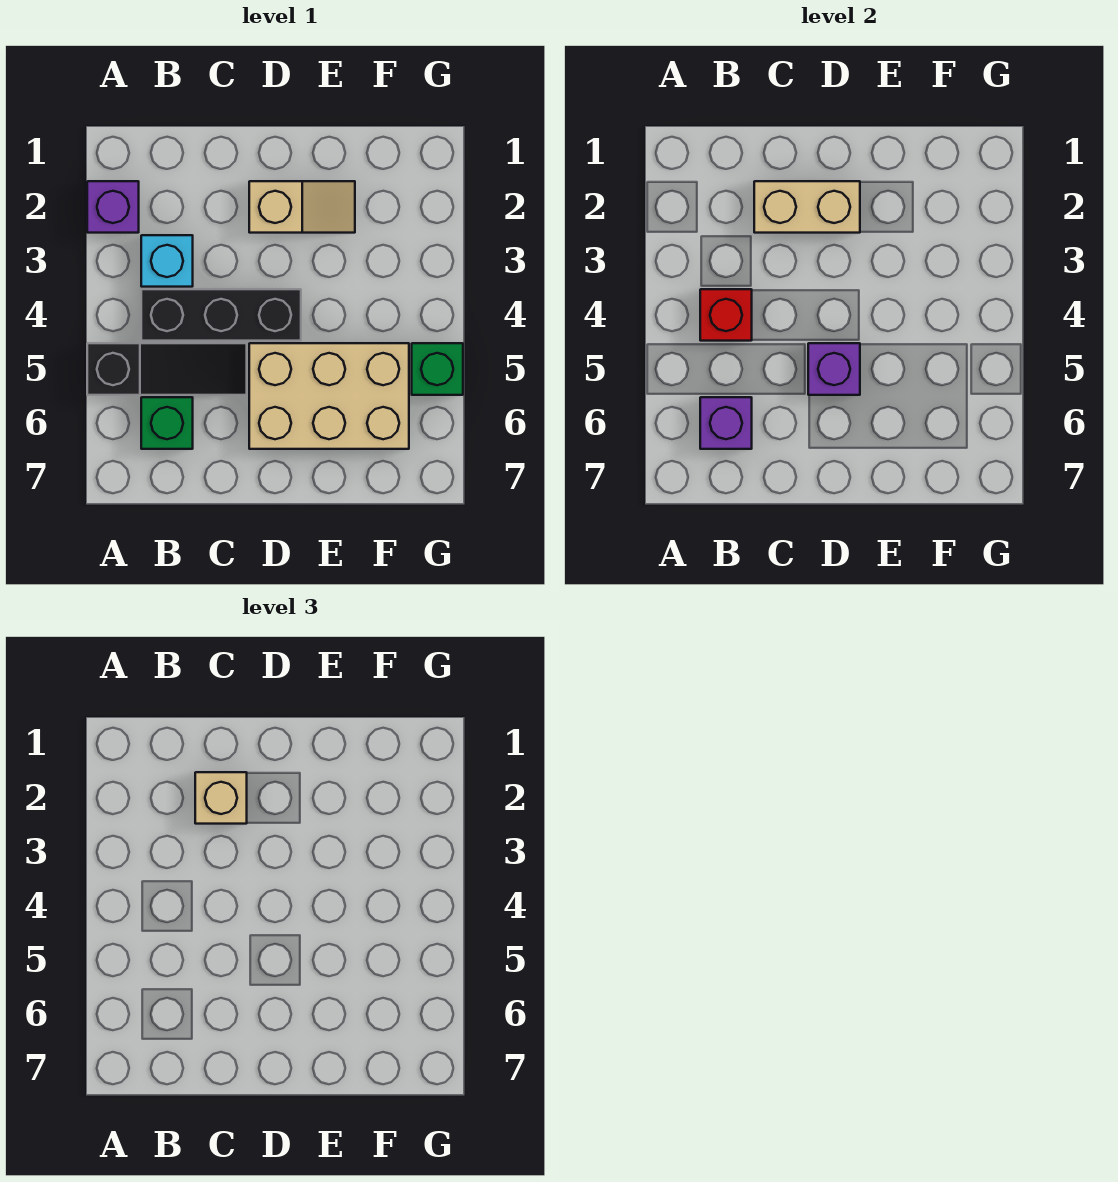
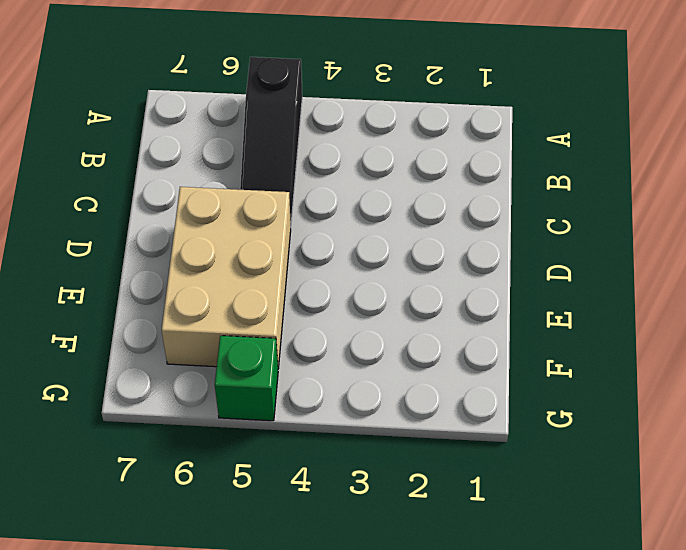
none -> purple brick A2 level 1
none -> cyan brick B3 level 1
none -> black brick B4:D4 level 1

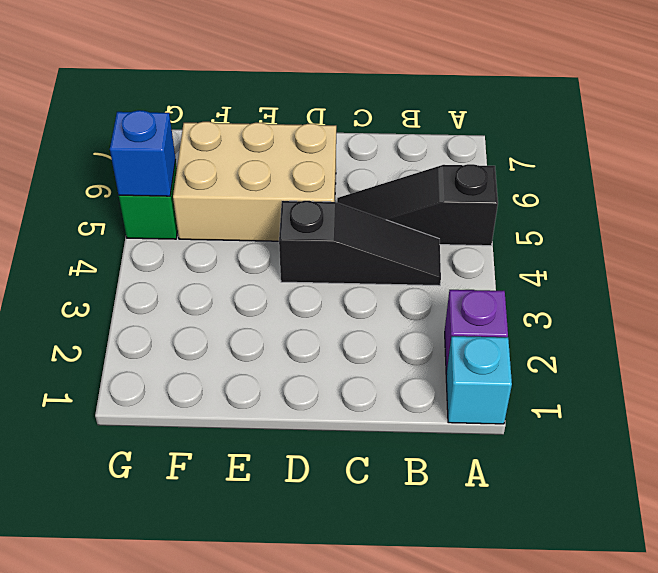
cyan brick A1 level 1 -> cyan brick B3 level 1
black slope B4:D4 level 1 top D -> black brick B4:D4 level 1
blue brick G5 level 2 -> none
none -> green brick B6 level 1
none -> tan slope D2:E2 level 1 top D
none -> red brick B4 level 2

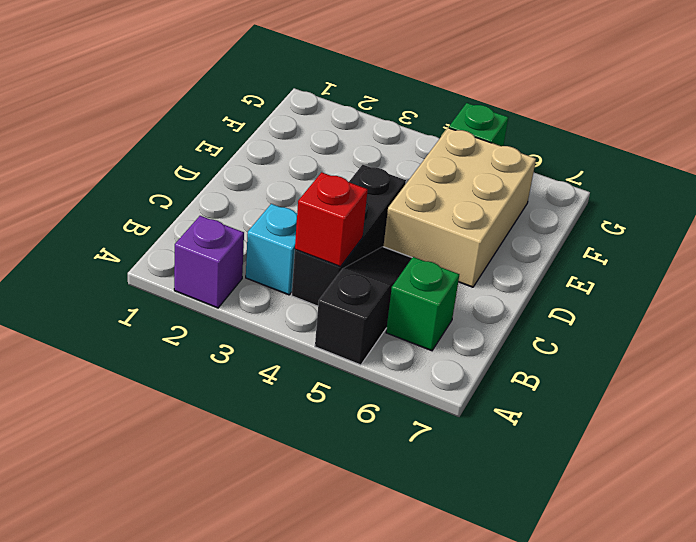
none -> tan slope D2:E2 level 1 top D
none -> purple brick B6 level 2
none -> tan brick C2:D2 level 2

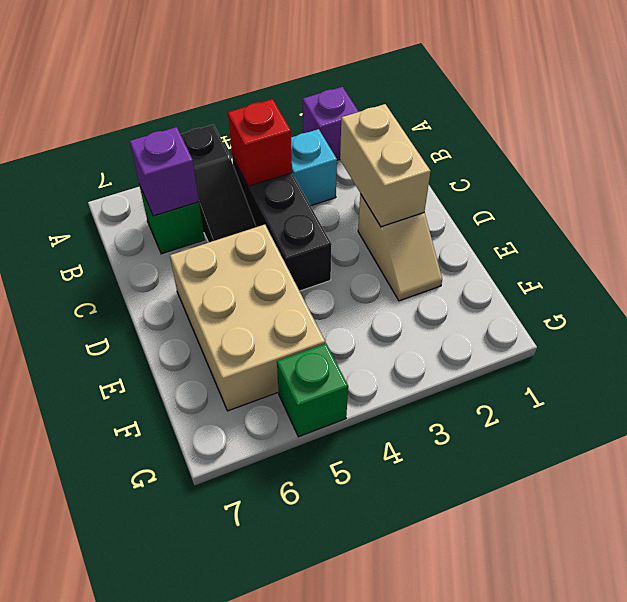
none -> purple brick D5 level 2
none -> tan brick C2 level 3

